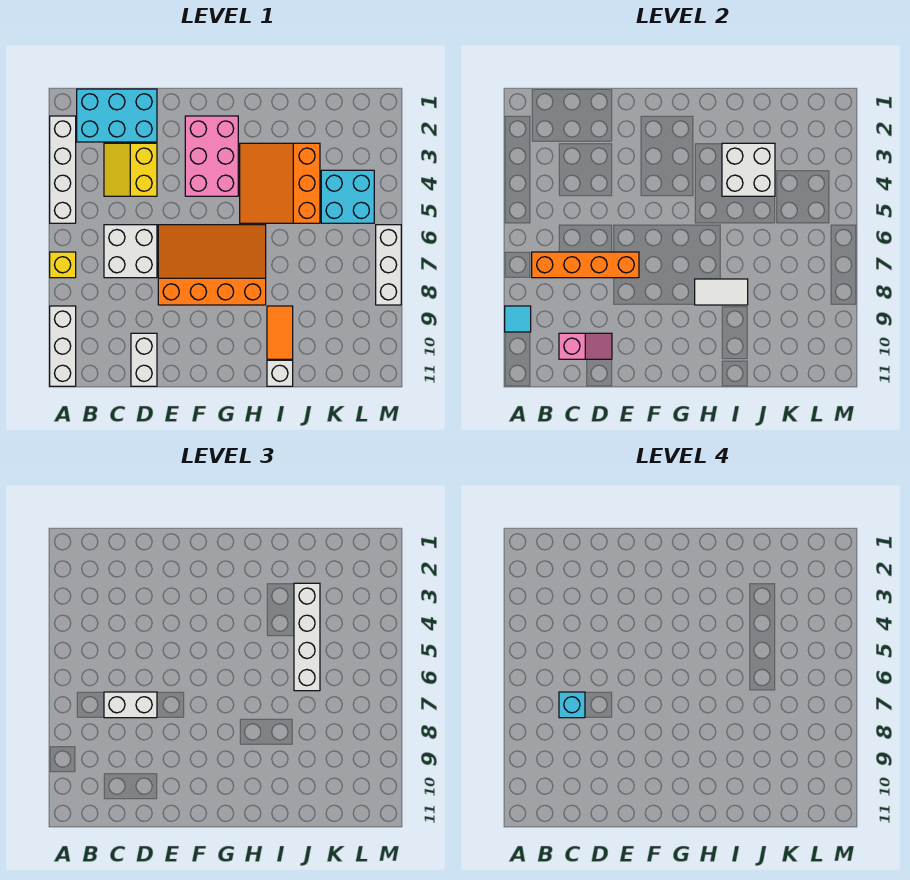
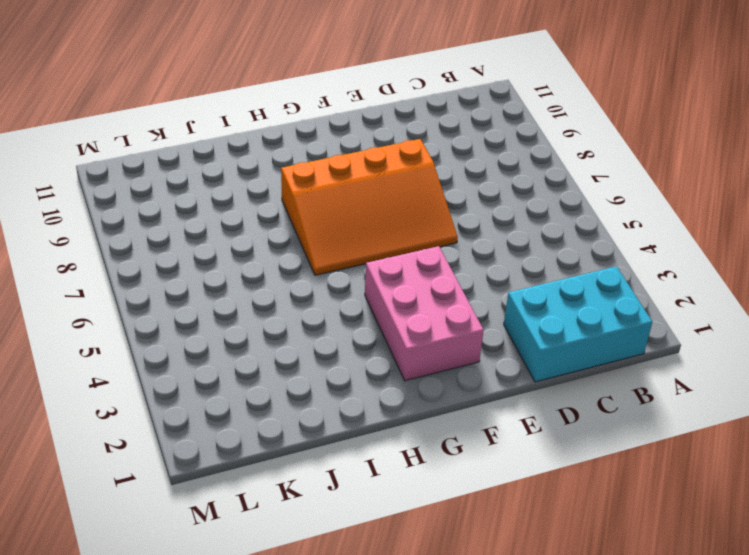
none -> white brick A2:A5 level 1
none -> yellow brick A7 level 1
none -> white brick A9:A11 level 1

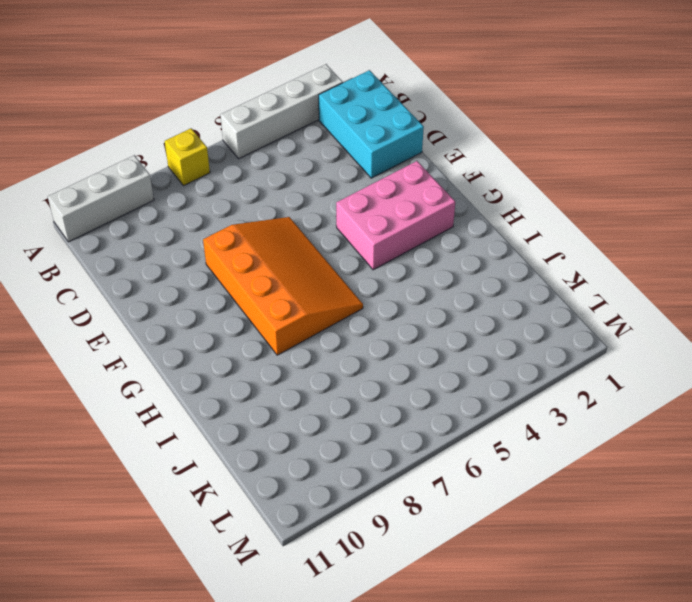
none -> yellow slope C3:D4 level 1 top D
none -> white brick C6:D7 level 1
none -> white brick D10:D11 level 1

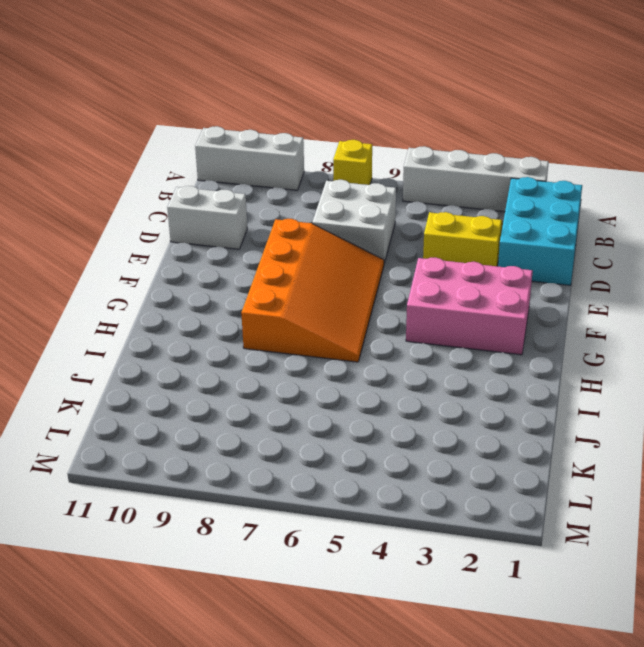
none -> orange slope H3:J5 level 1 top J
none -> orange tile I9:I10 level 1
none -> white brick I11 level 1

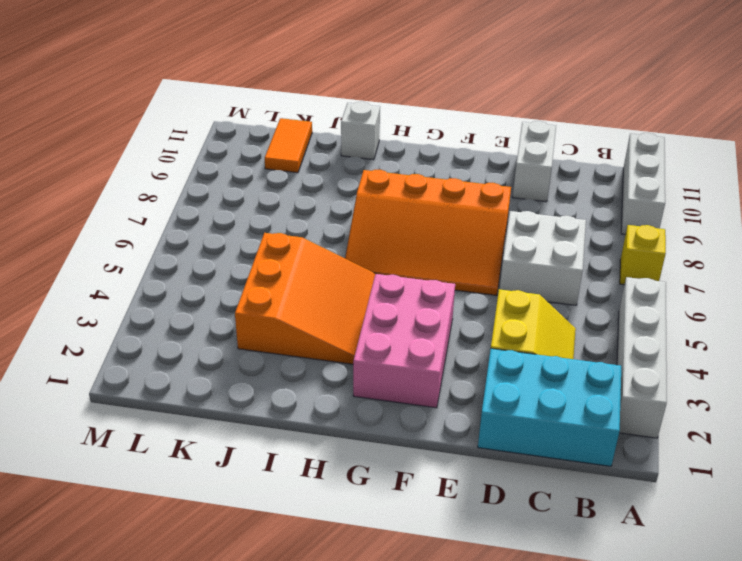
orange tile K10:K11 level 1 -> orange tile I9:I10 level 1
none -> cyan brick K4:L5 level 1
none -> white brick M6:M8 level 1
none -> cyan tile A9 level 2

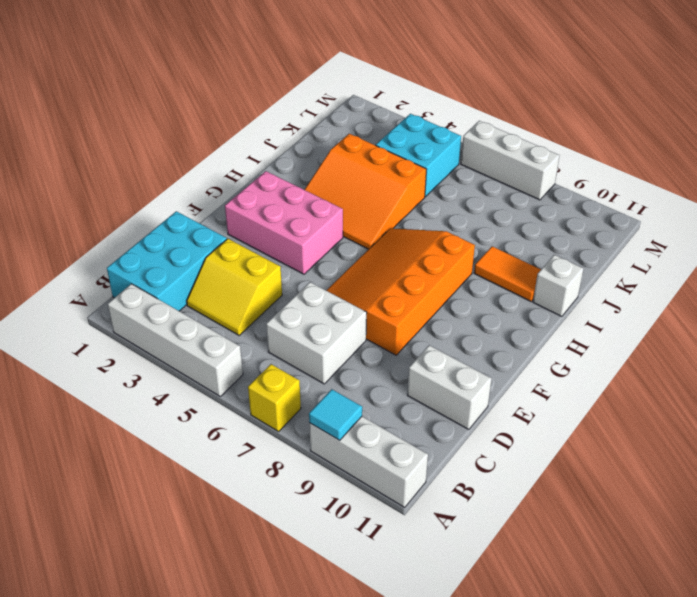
none -> orange brick B7:E7 level 2
none -> pink slope C10:D10 level 2 top C
none -> white tile H8:I8 level 2

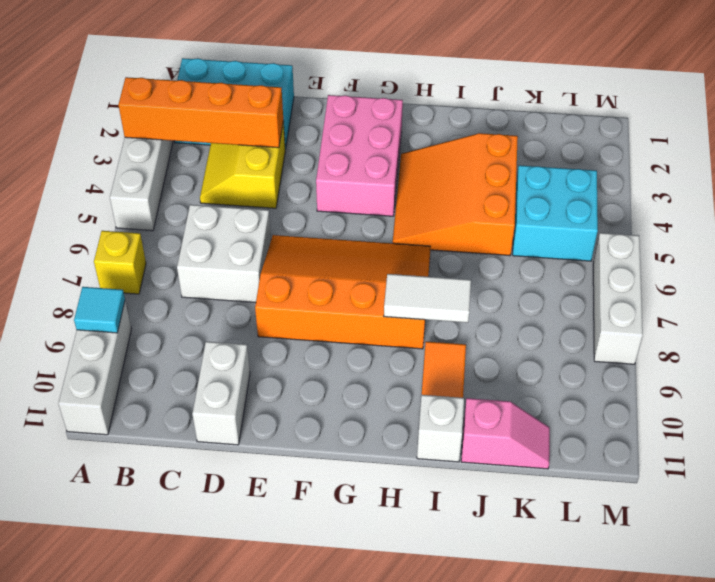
orange brick A3:D3 level 2 -> orange brick B7:E7 level 2
pink slope J11:K11 level 1 top J -> pink slope C10:D10 level 2 top C
none -> white brick I3:J4 level 2
none -> white brick C7:D7 level 3
none -> white brick J3:J6 level 3

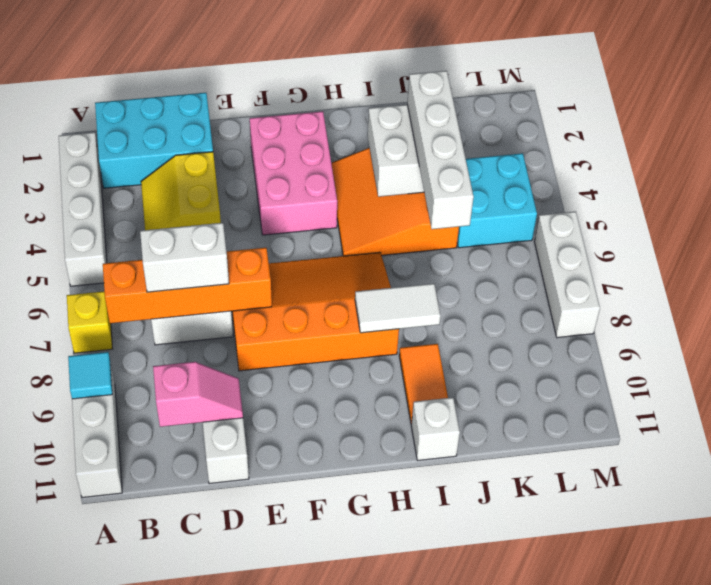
none -> cyan brick C7 level 4

